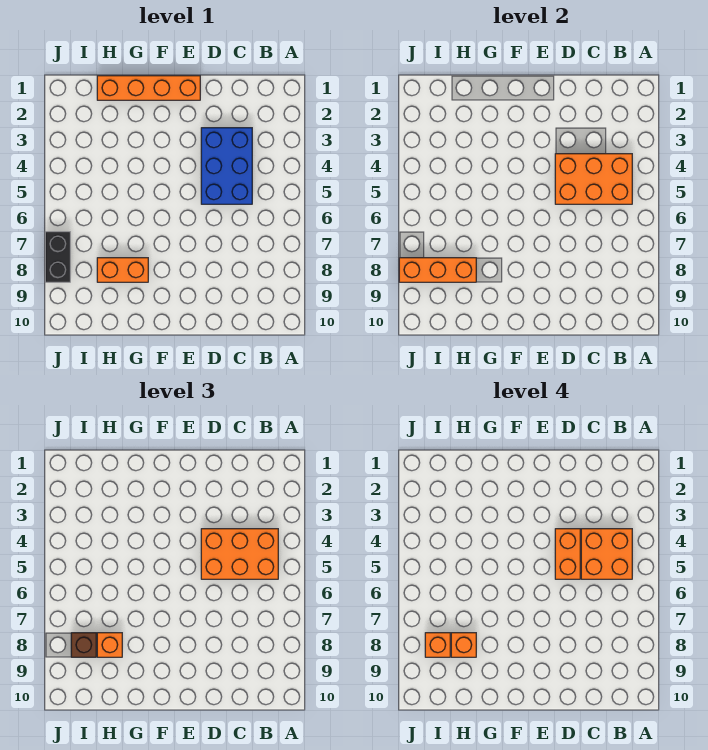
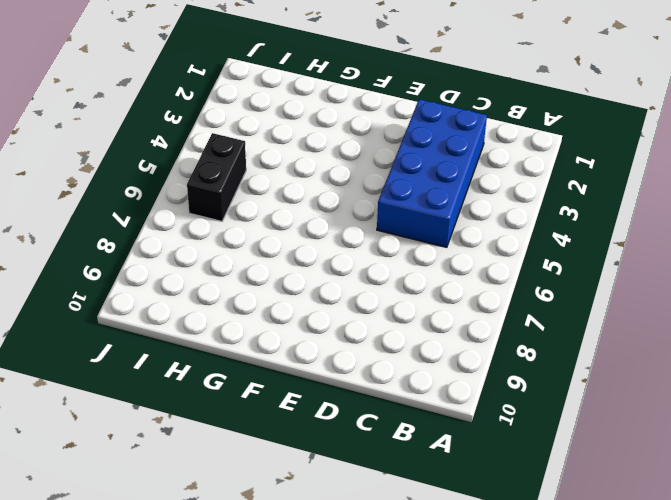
blue brick C2:D5 level 1 -> blue brick C3:D5 level 1
black brick I5:I6 level 1 -> black brick J7:J8 level 1
none -> orange brick E1:H1 level 1
none -> orange brick G8:H8 level 1
none -> orange brick B4:D5 level 2

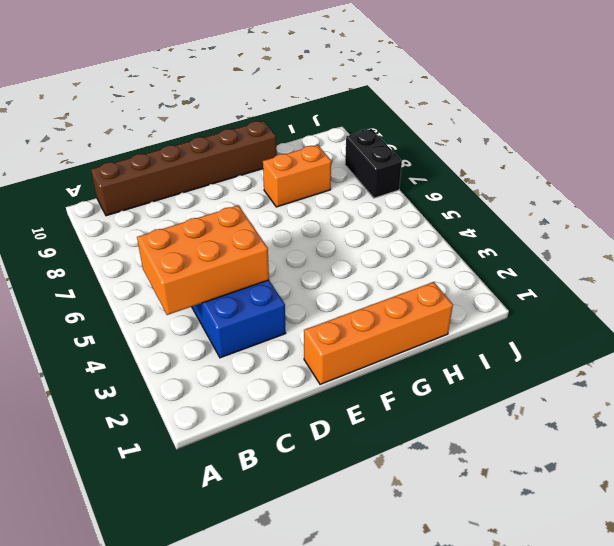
brown brick B10:G10 level 1 -> none
none -> orange brick H8:J8 level 2
none -> orange brick B4:D5 level 3
none -> orange brick H8 level 3

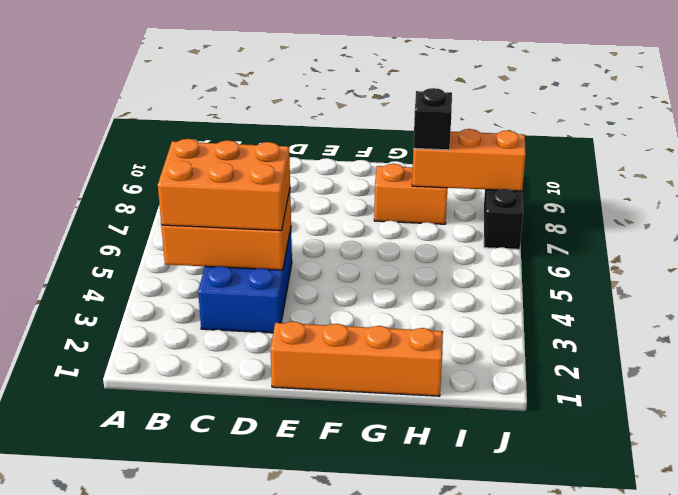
black brick H8 level 3 -> orange brick H8 level 3
none -> brown brick I8 level 3
none -> orange brick B4:C5 level 4
none -> orange brick D4:D5 level 4

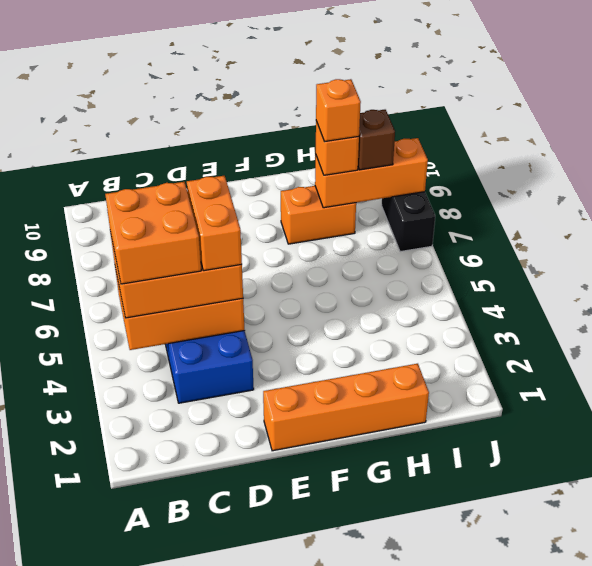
none -> orange brick I8 level 4

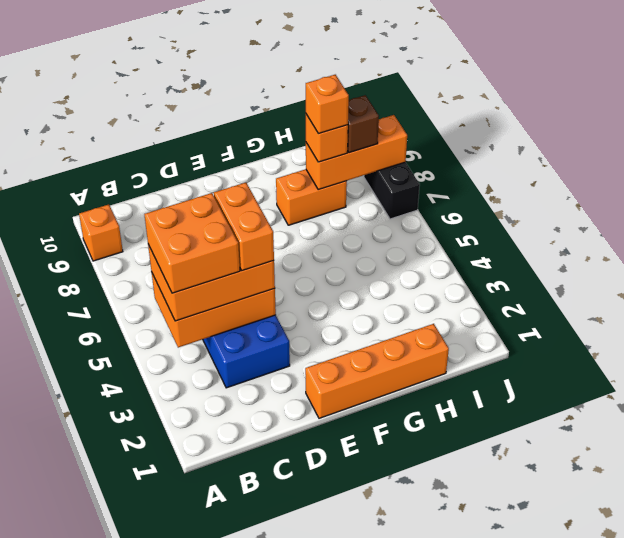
orange brick A9 level 1 -> orange brick I8 level 4

